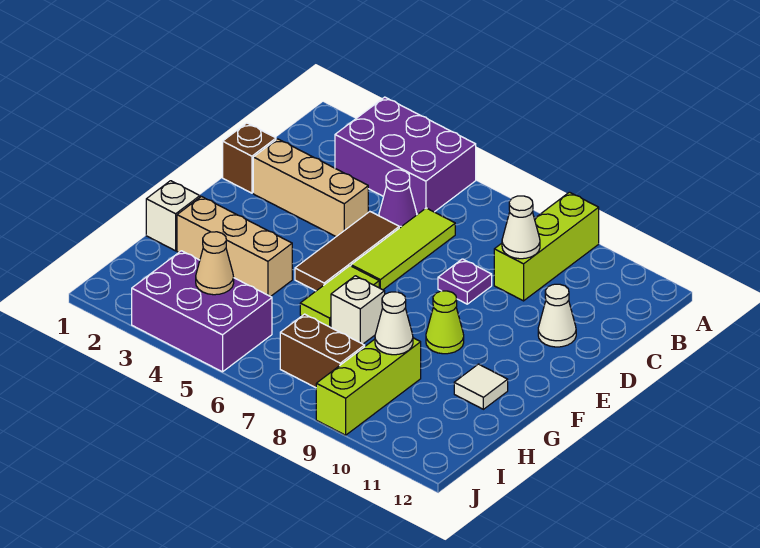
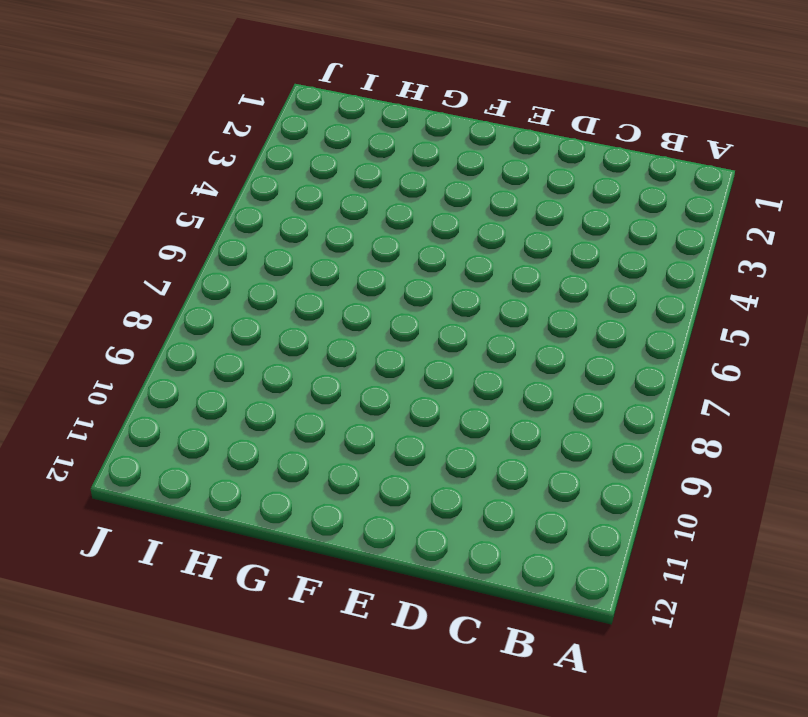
none -> purple brick A3:B5 level 1
none -> lime brick A9:C9 level 1
none -> purple cone C5 level 1

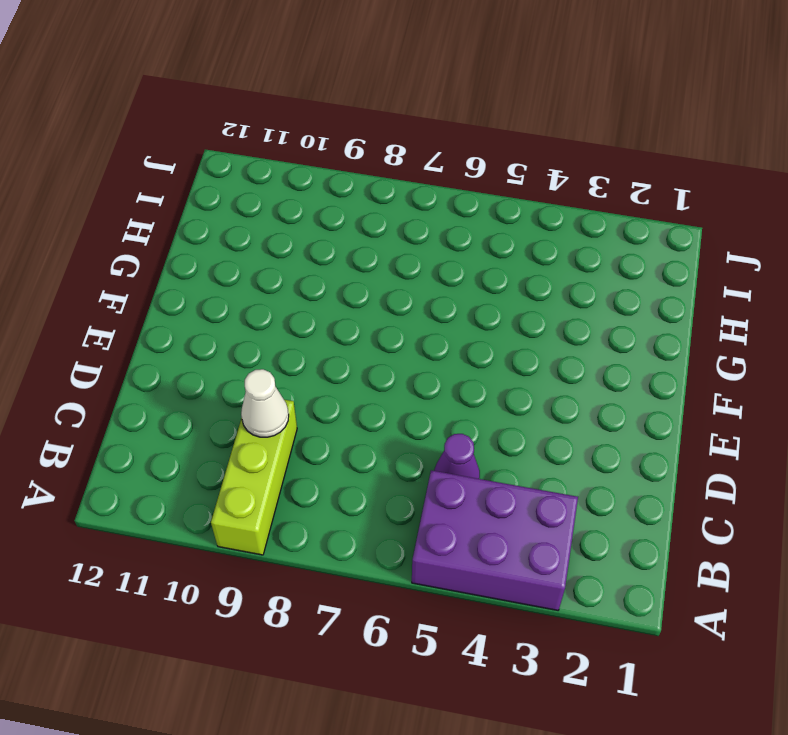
none -> lime tile C6:E6 level 1
none -> brown brick D1 level 1
none -> tan brick D2:D4 level 1

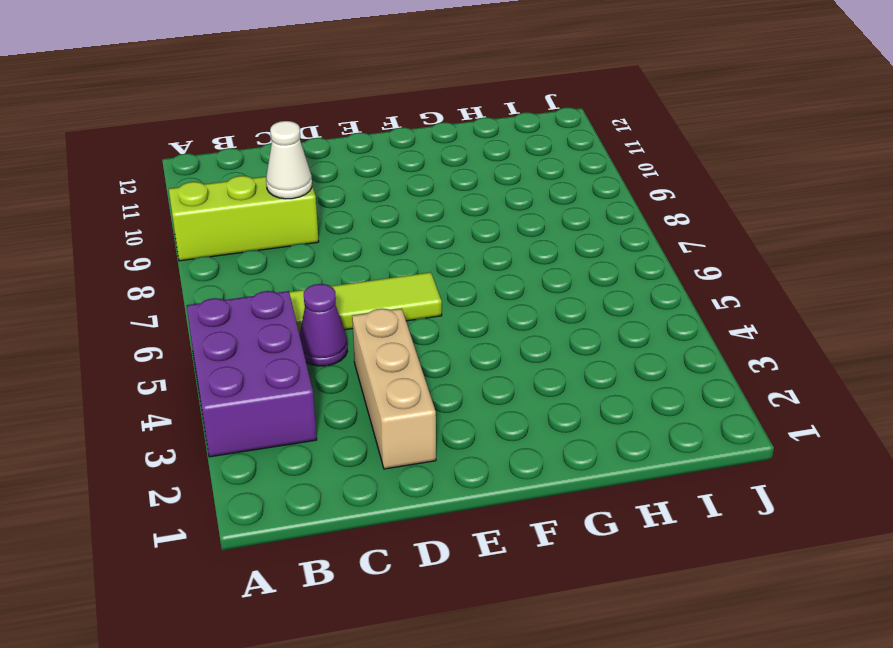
none -> brown brick D1 level 1
none -> brown tile D5:F5 level 1
none -> purple plate D8 level 1

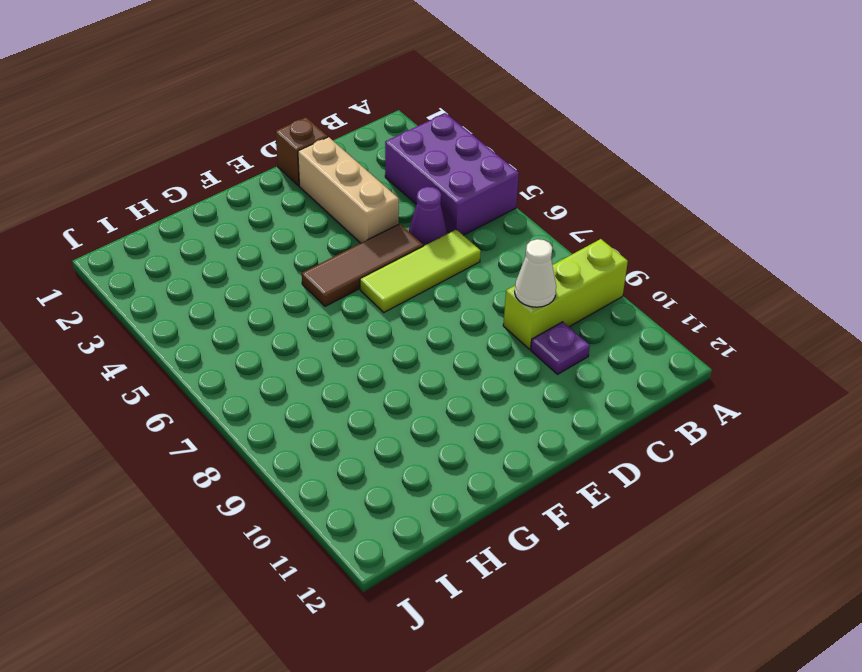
purple plate C10 level 1 -> purple plate D8 level 1
none -> white cone D11 level 1
none -> lime tile F6:G6 level 1
none -> lime cone F9 level 1

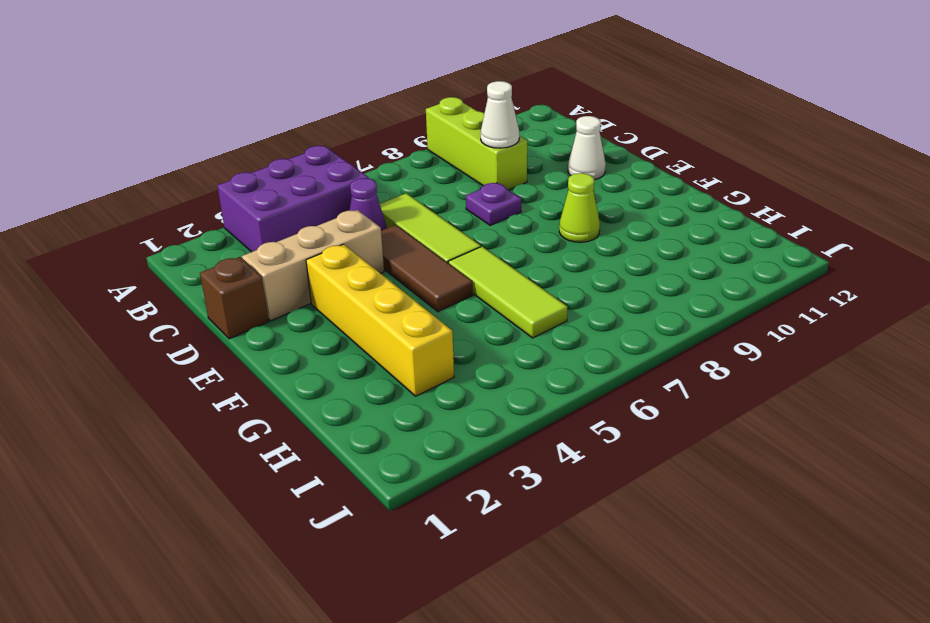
yellow brick E3:H3 level 1 -> tan brick G2:G4 level 1
lime tile F6:H6 level 1 -> lime tile F6:G6 level 1
none -> white brick G1 level 1
none -> white brick G7 level 1
none -> white tile G11 level 1

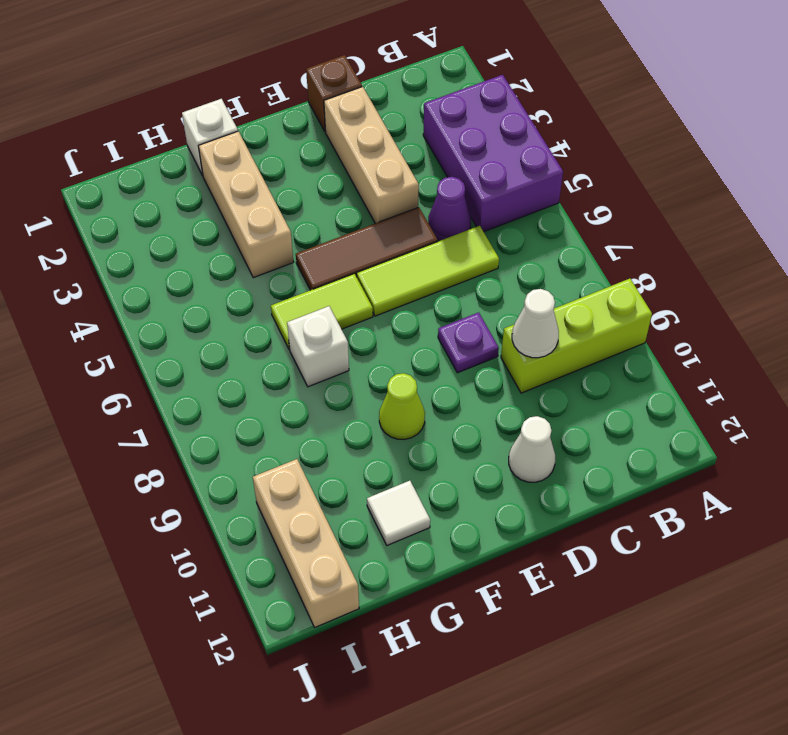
tan brick I10:I12 level 1 -> none
none -> lime brick H9:J9 level 1
none -> purple brick I3:J5 level 1
none -> brown brick I7:I8 level 1

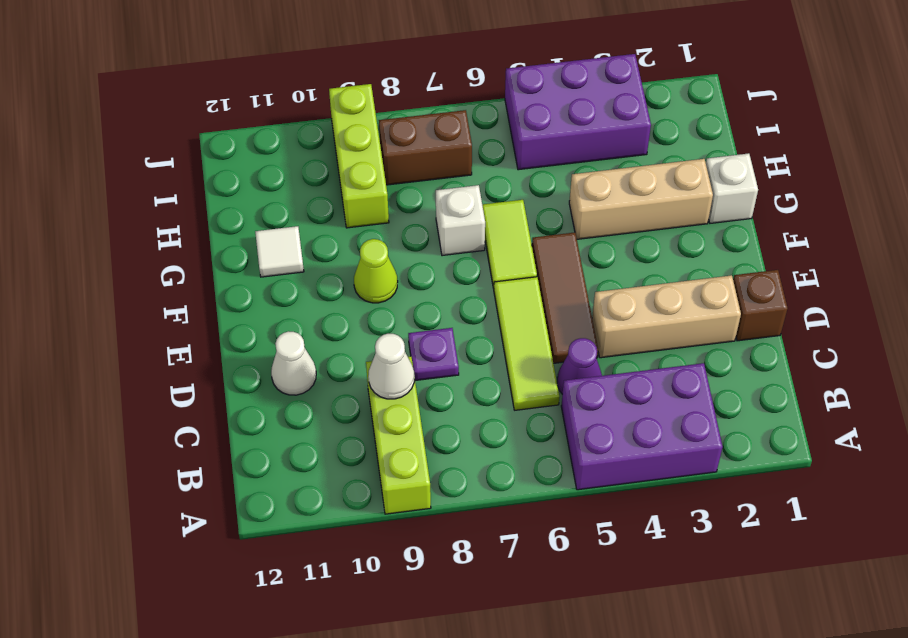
none -> white cone H9 level 2
none -> tan cone I4 level 2

